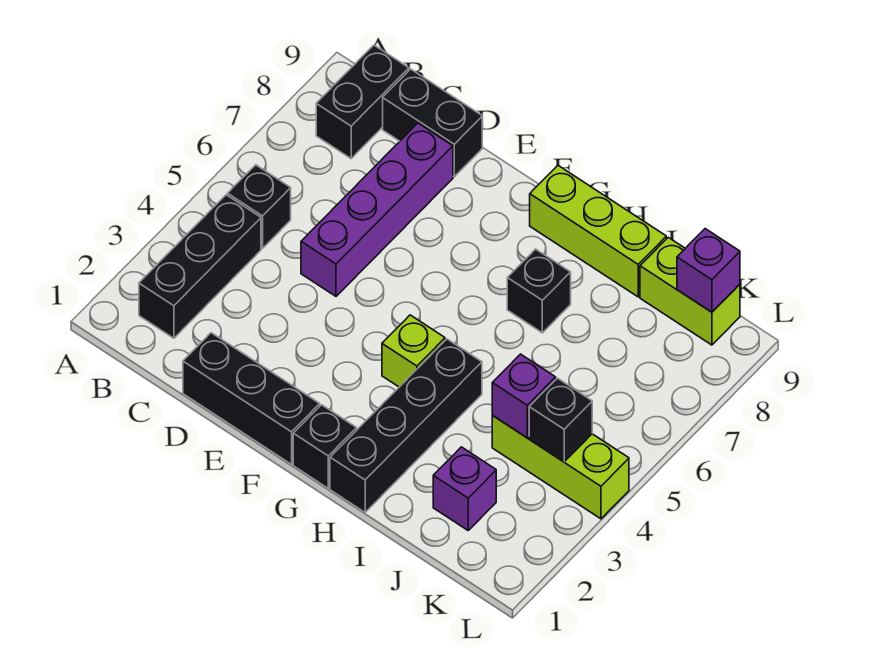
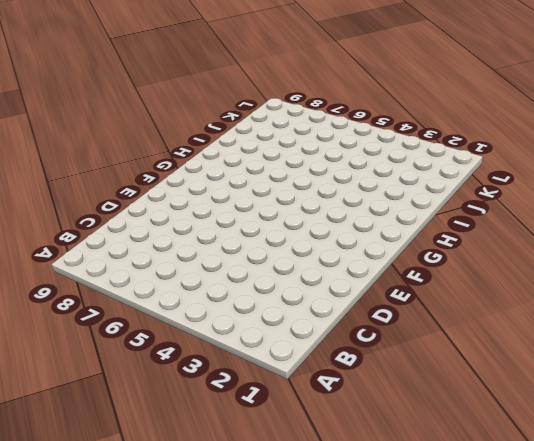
none -> black brick B2:B4 level 1
none -> black brick B5 level 1
none -> black brick B8:B9 level 1

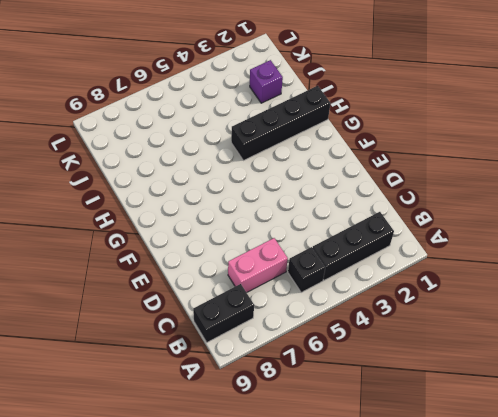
pink brick C6:C7 level 1 -> none
none -> black brick C9:D9 level 1
none -> black brick D1:F1 level 1
none -> purple brick D5:D8 level 1

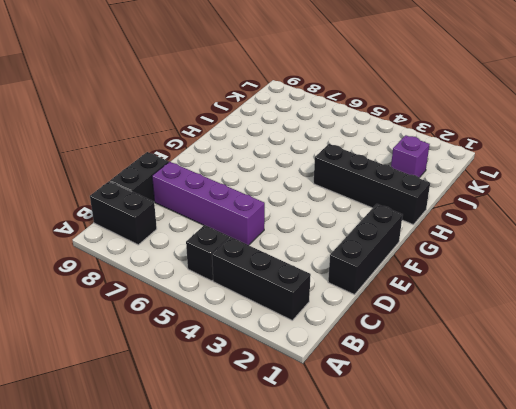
none -> black brick G1 level 1
none -> lime brick G4 level 1
none -> lime brick G9:I9 level 1

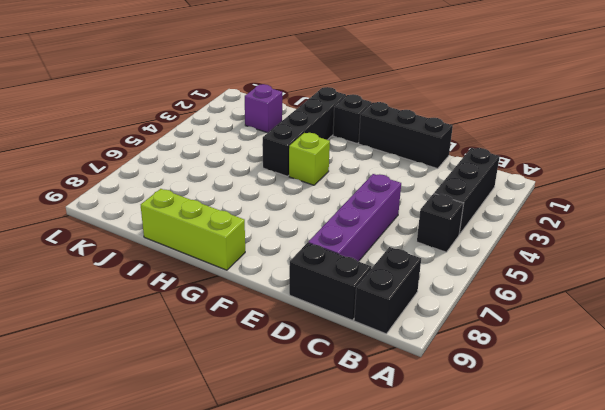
none -> black brick H7 level 1
none -> lime brick J4:L4 level 1
none -> lime brick J9:K9 level 1

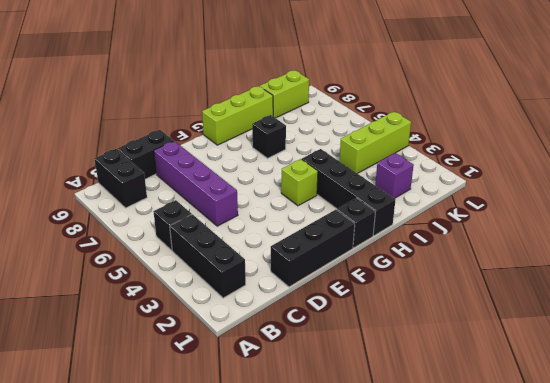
none -> purple brick J4 level 2
none -> black brick K4 level 2
none -> purple brick K9 level 2

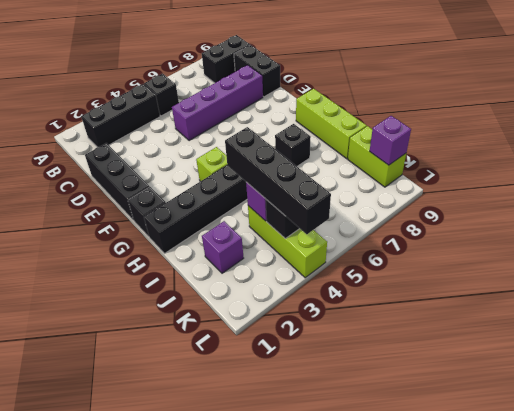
black brick I4:L4 level 3 -> none

